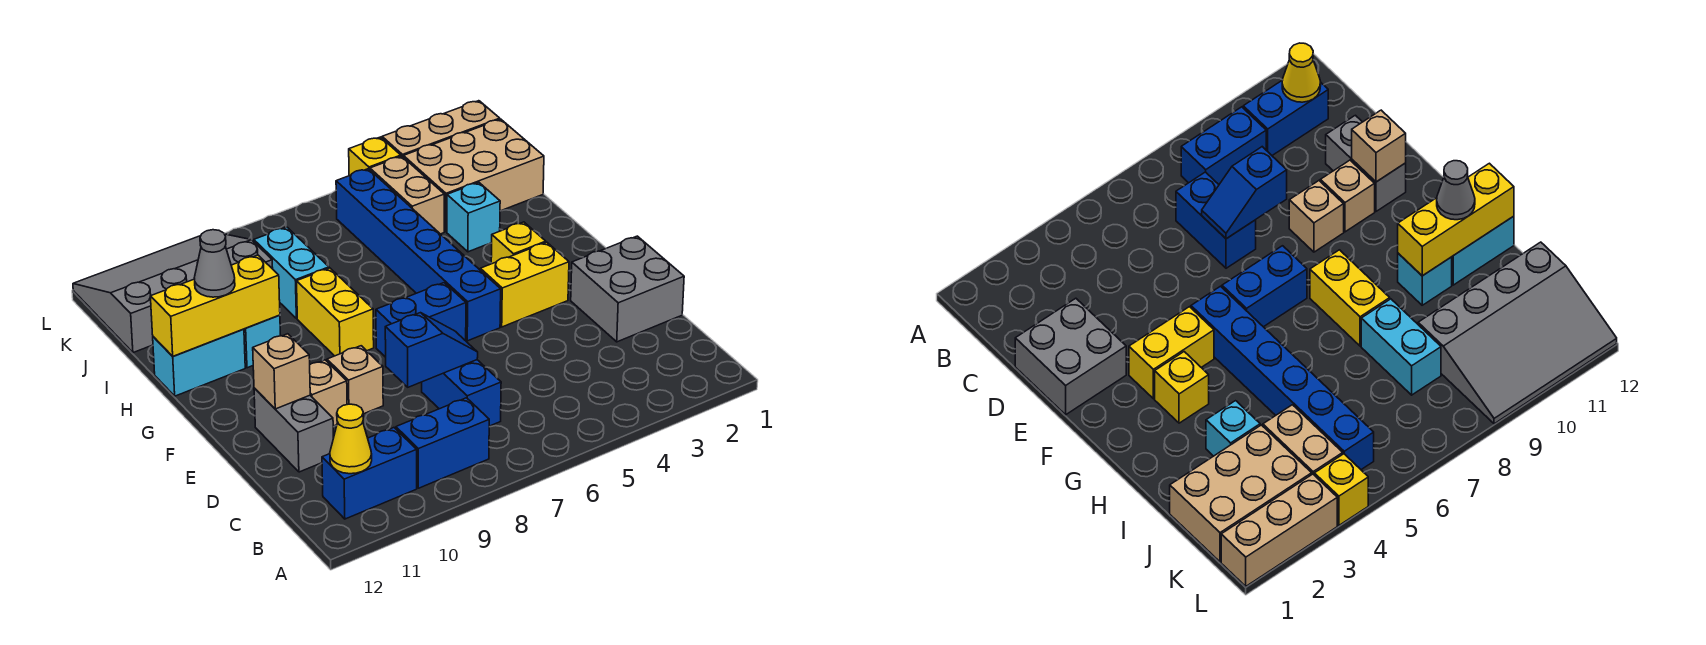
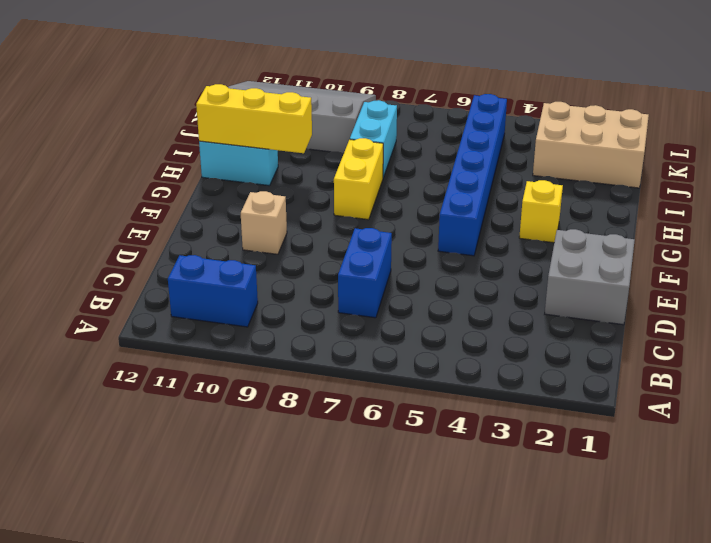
none -> blue brick B8:B9 level 1
none -> grey brick D11:E11 level 1
none -> tan brick E9 level 1

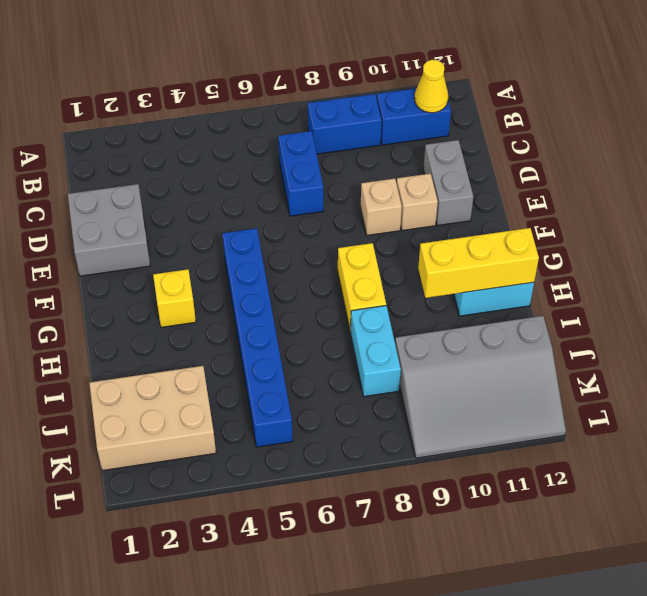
none -> yellow brick F3:F4 level 1
none -> blue brick F6:F7 level 1
none -> cyan brick H10 level 1

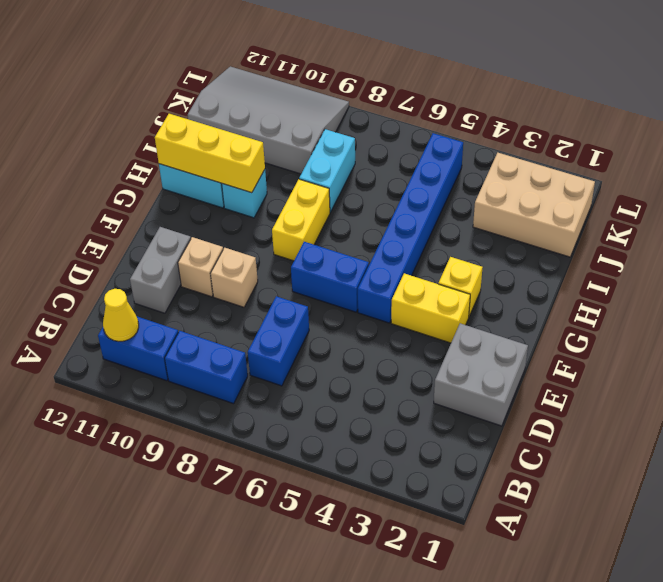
none -> cyan brick I3 level 1
none -> tan brick J4:K4 level 1
none -> tan brick L1:L3 level 1

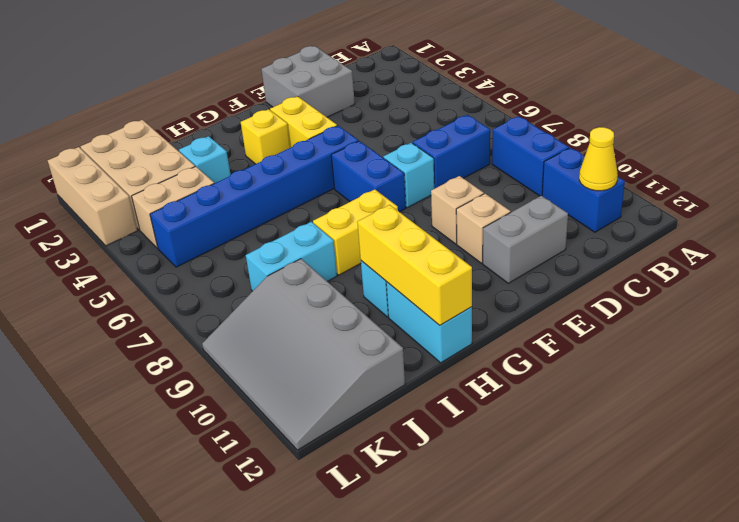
cyan brick E7 level 1 -> none
none -> yellow brick L4 level 1
none -> blue slope D7:D8 level 2 top 8
none -> tan brick E11 level 2

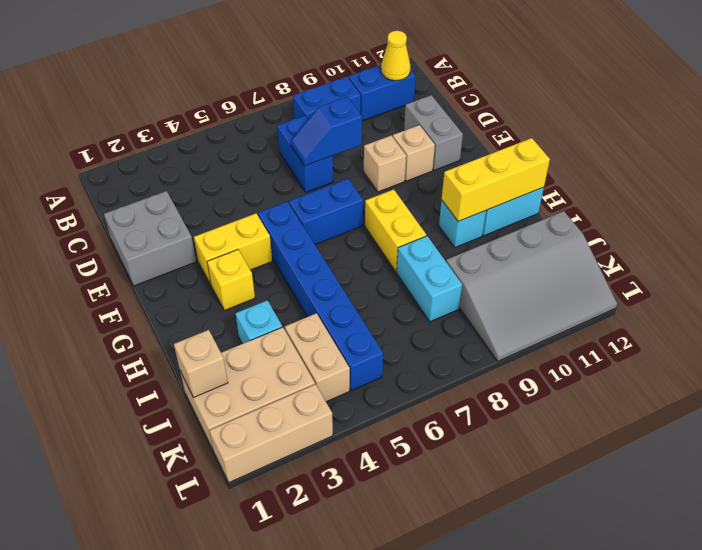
tan brick J1 level 2 -> tan brick E11 level 2
none -> yellow brick L4 level 1
none -> grey cone H11 level 3

